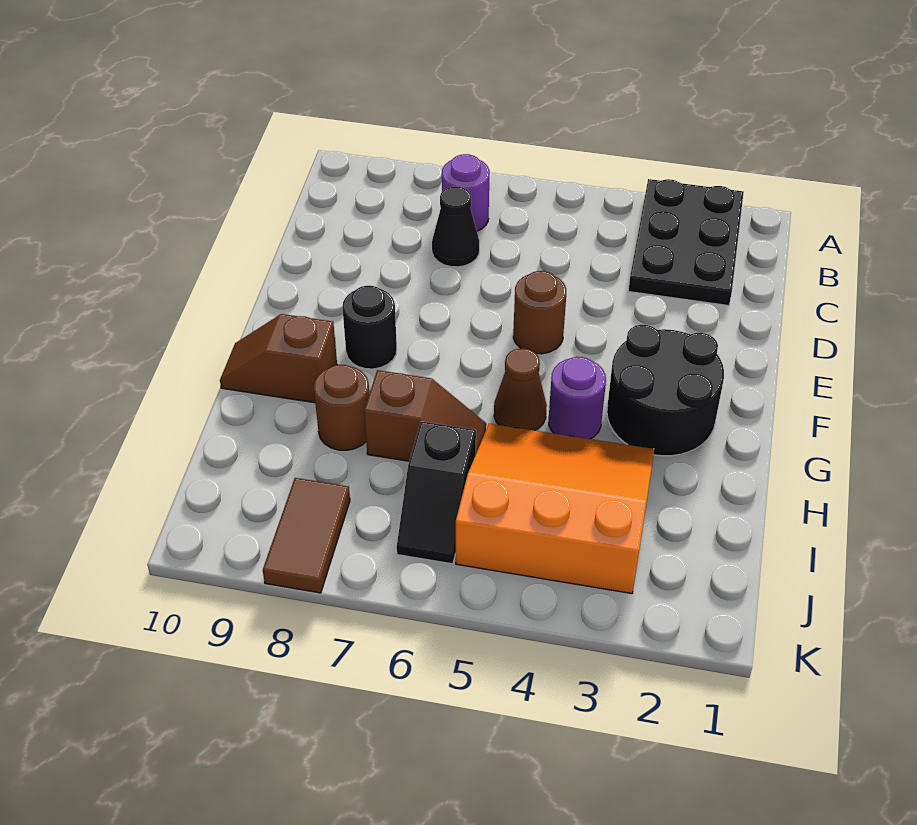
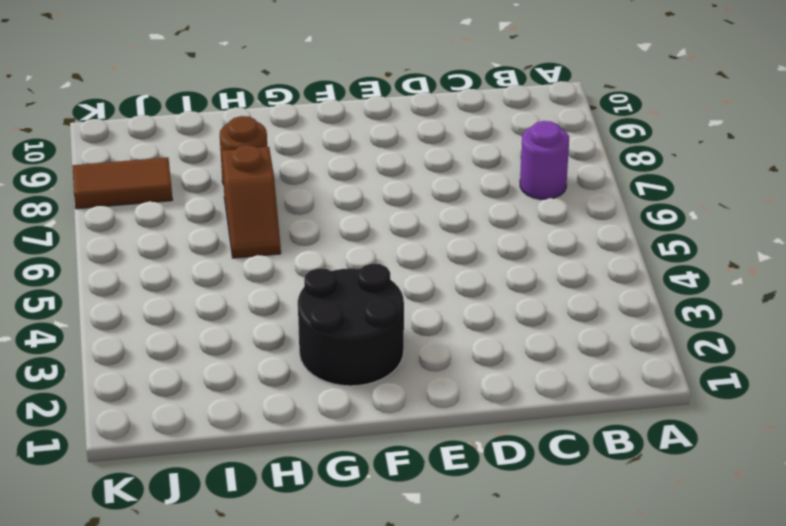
none -> black plate A2:C3 level 1
none -> black cone C7 level 1
none -> brown round brick E5 level 1

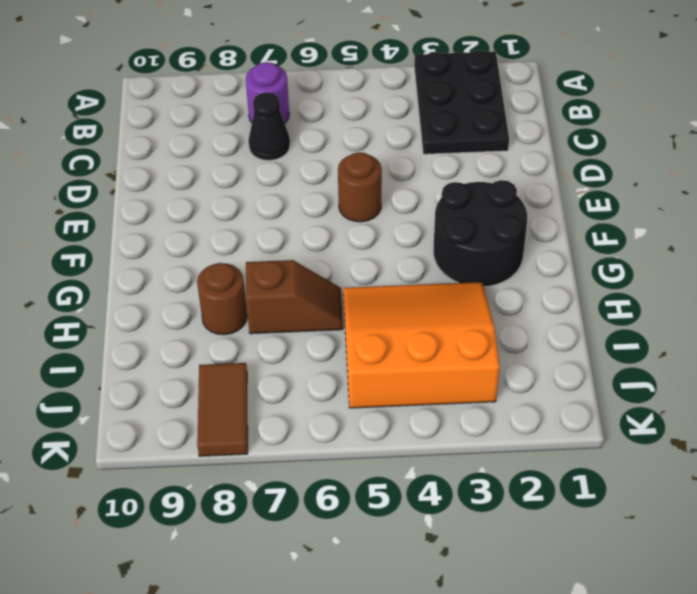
none -> black round brick F8 level 1
none -> purple round brick G4 level 1
none -> brown cone G5 level 1

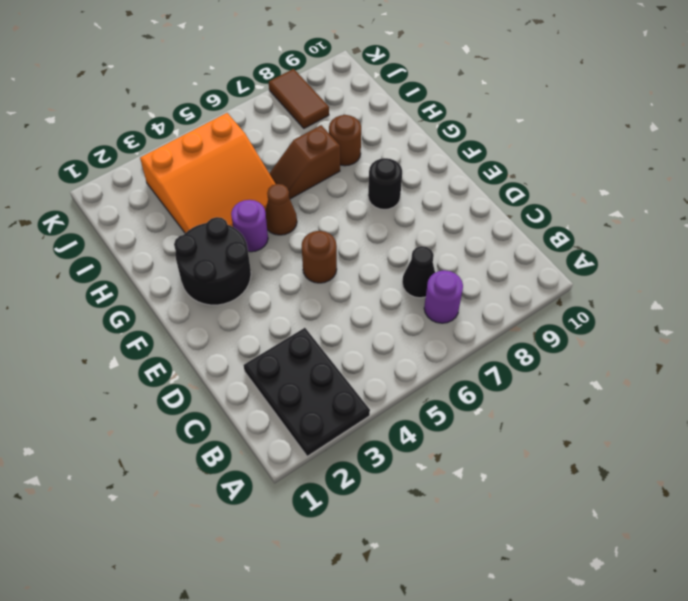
none -> brown slope G9:G10 level 1 top 9
none -> black slope I6:J6 level 1 top I

